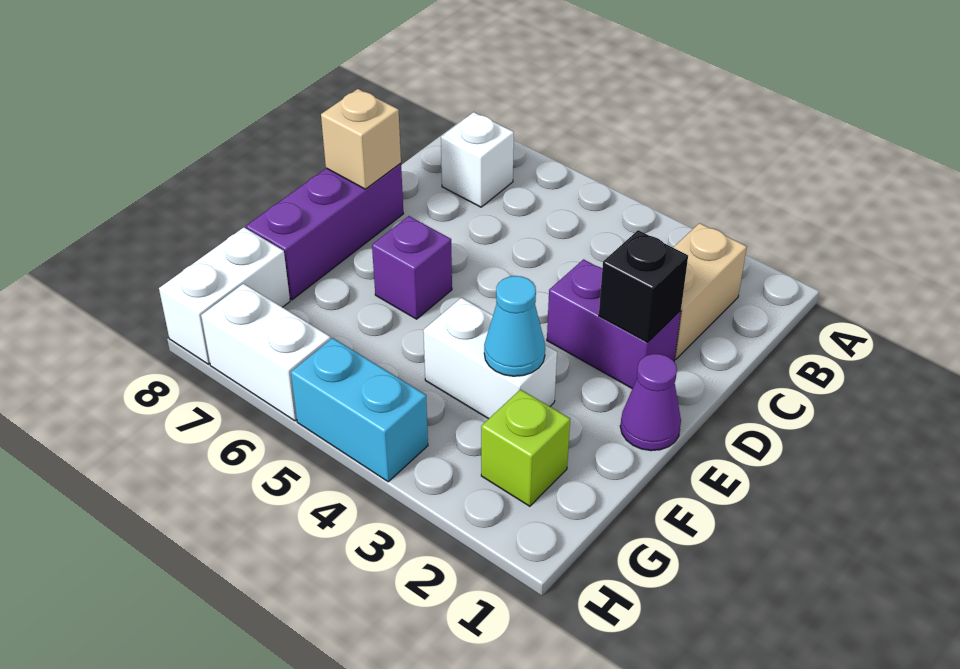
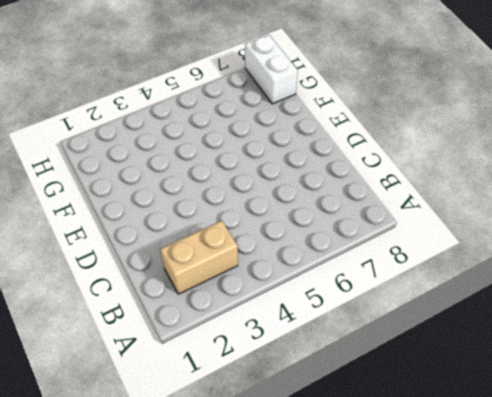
tan brick B2:B3 level 1 -> tan brick B2:C2 level 1
none -> white brick B7 level 1
none -> purple brick D2:D3 level 1
none -> purple brick D8:F8 level 1

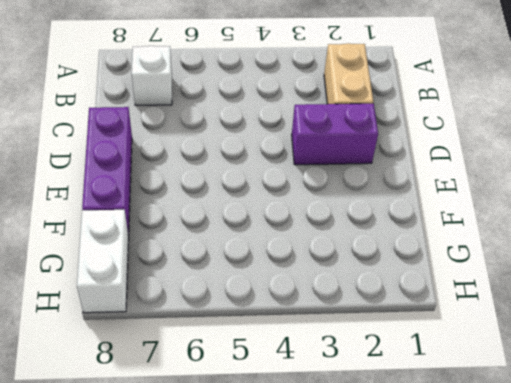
none -> purple cone E1 level 1
none -> purple brick E6 level 1
none -> white brick F3:F4 level 1

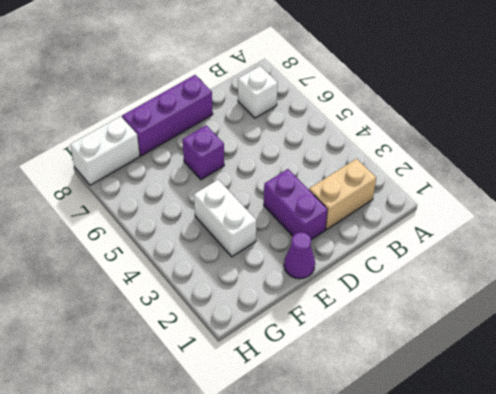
none -> lime brick G2 level 1
none -> cyan brick H4:H5 level 1
none -> white brick H6:H7 level 1

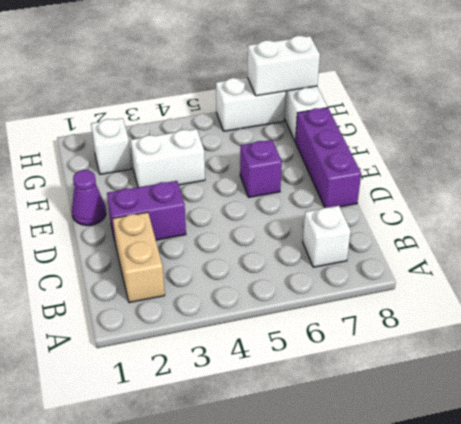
white brick G2 level 1 -> lime brick G2 level 1
white brick H7:H8 level 2 -> none
none -> cyan brick H4:H5 level 1
none -> black brick D2 level 2
none -> tan brick D8 level 2

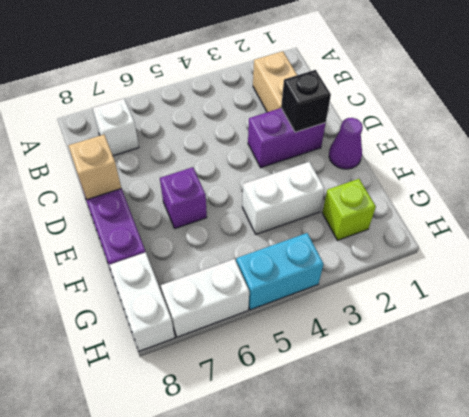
none -> cyan cone F3 level 2

